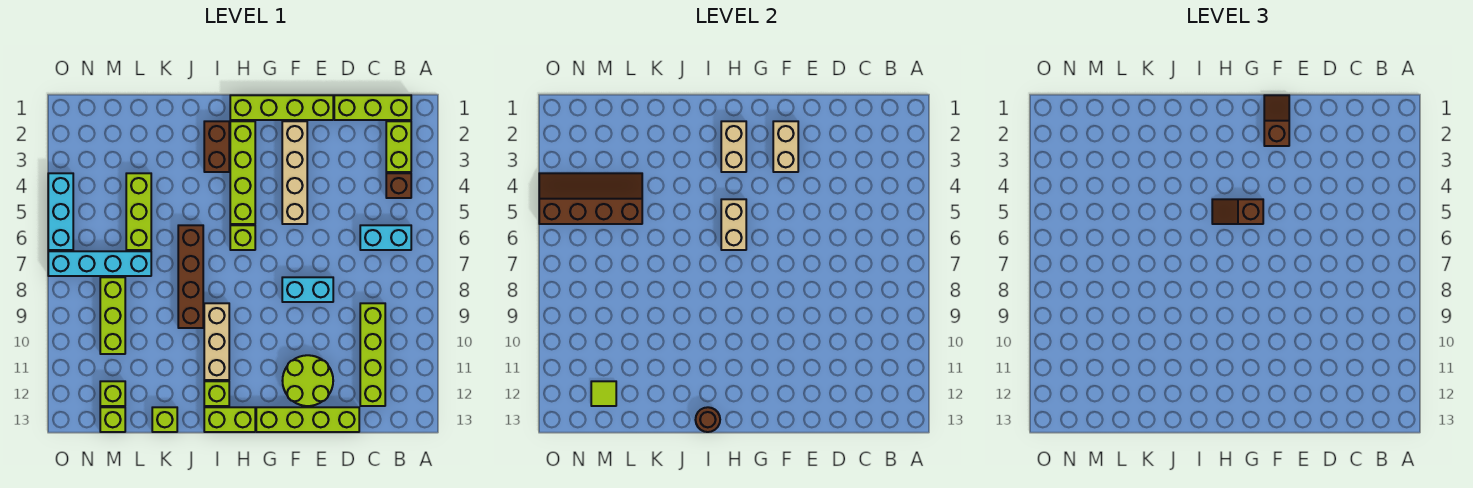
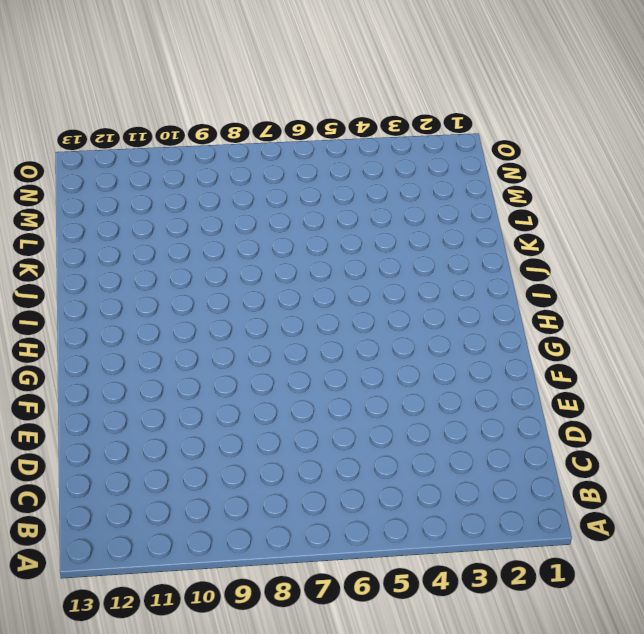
none -> lime brick B1:D1 level 1
none -> lime brick B2:B3 level 1
none -> brown brick B4 level 1
none -> cyan brick B6:C6 level 1

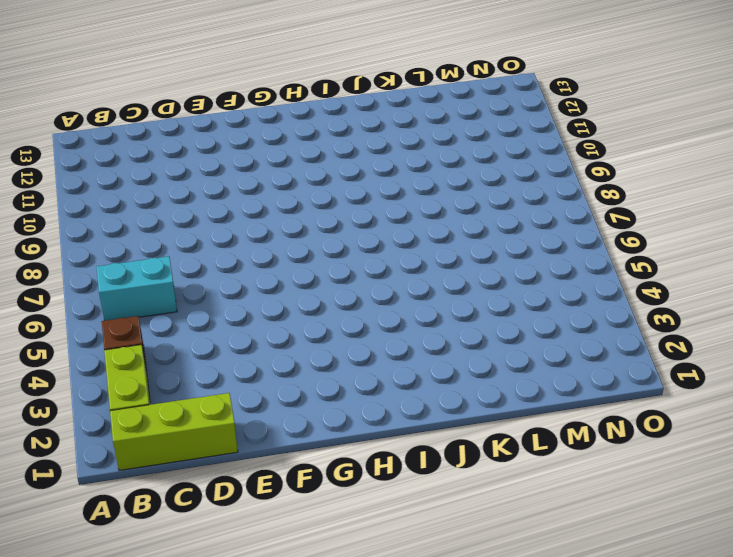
none -> lime brick C9:C12 level 1
none -> lime brick D13:G13 level 1
none -> lime brick E1:H1 level 1
none -> cyan brick E8:F8 level 1

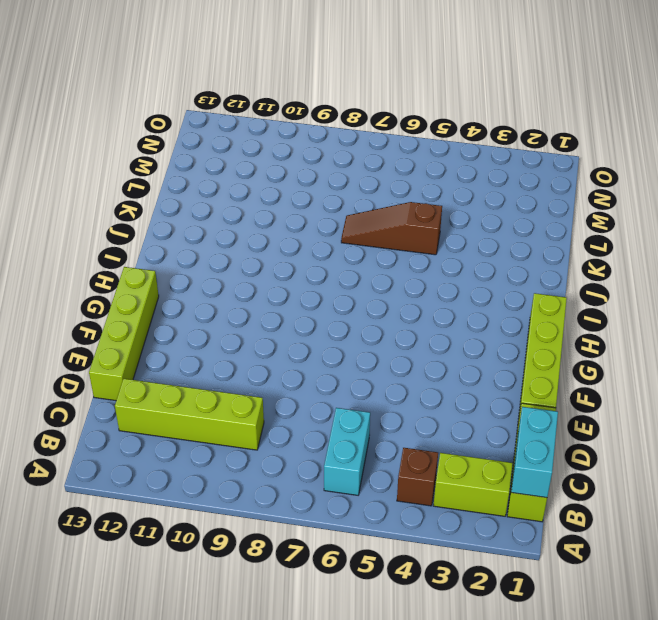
cyan brick B1:C1 level 2 -> cyan brick E8:F8 level 1
brown slope K5:K7 level 1 top 5 -> none
none -> lime round brick E11:F12 level 1
none -> tan brick F2:F5 level 1
none -> lime brick H2:H5 level 1
none -> lime brick H6 level 1

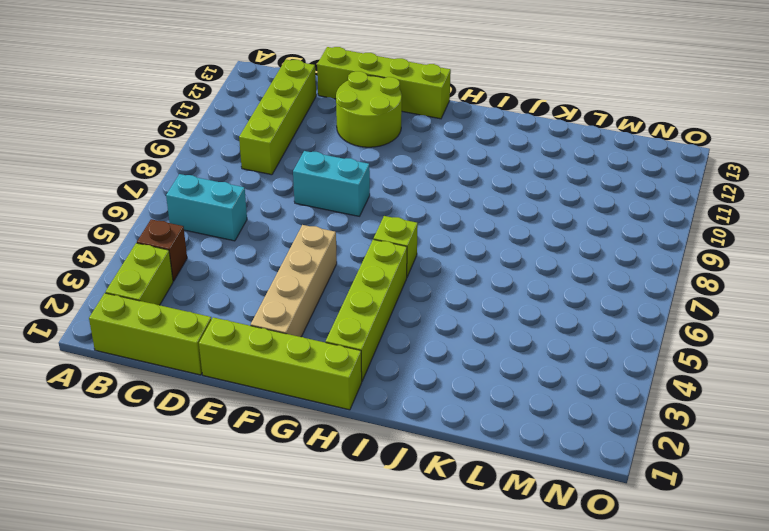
none -> lime brick H13:I13 level 1
none -> brown brick I2:I3 level 1
none -> tan brick I9:I11 level 1
none -> lime brick I12 level 1

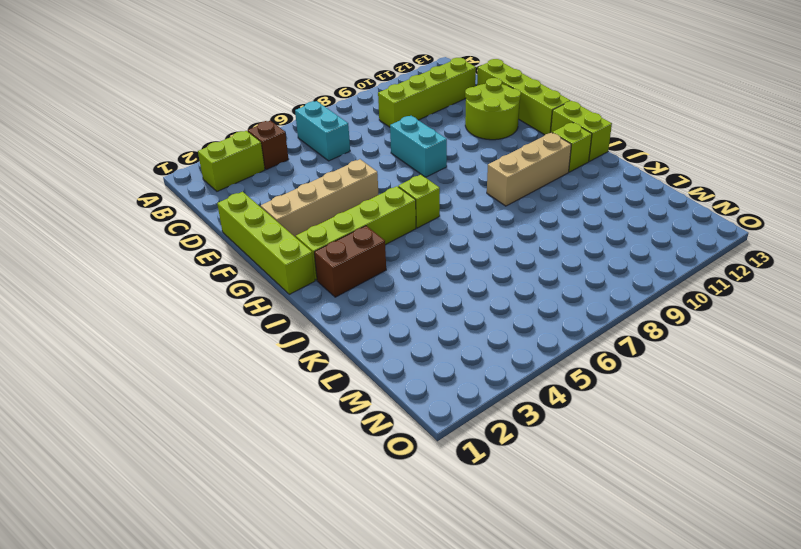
none -> lime brick B1:D1 level 1
none -> brown brick J6:J9 level 1
none -> lime brick K13 level 1
none -> lime brick L4:L6 level 1

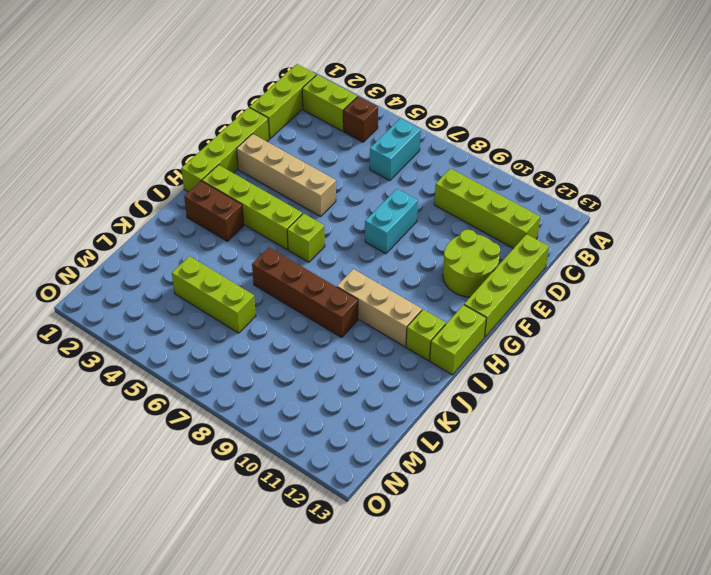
none -> lime brick K13 level 1
none -> cyan brick L7:O7 level 1
none -> lime brick M8:M10 level 1
none -> lime brick M12 level 1

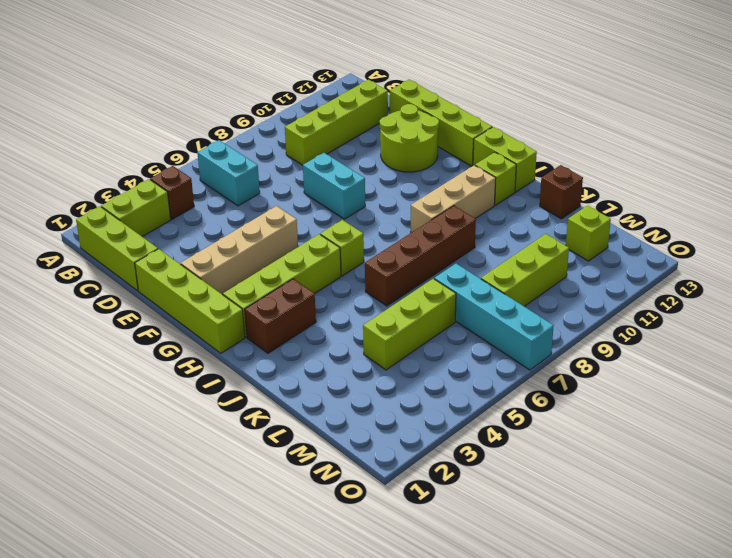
brown brick K13 level 1 -> lime brick K13 level 1
none -> lime brick M13 level 1
none -> cyan brick O4:O6 level 1
none -> tan brick F2:F3 level 2
none -> tan brick H2:H3 level 2

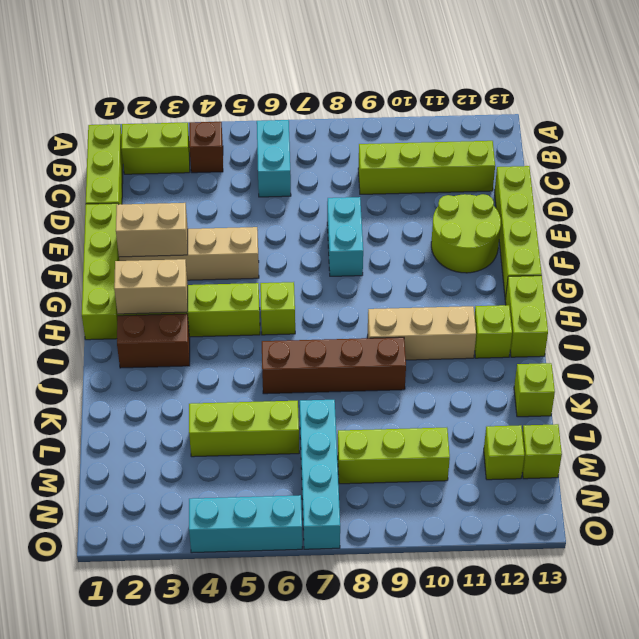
none -> tan brick H5:H6 level 2
none -> brown round brick I13 level 2
none -> brown slope L4:O5 level 2 top 5
none -> lime tile M12 level 2

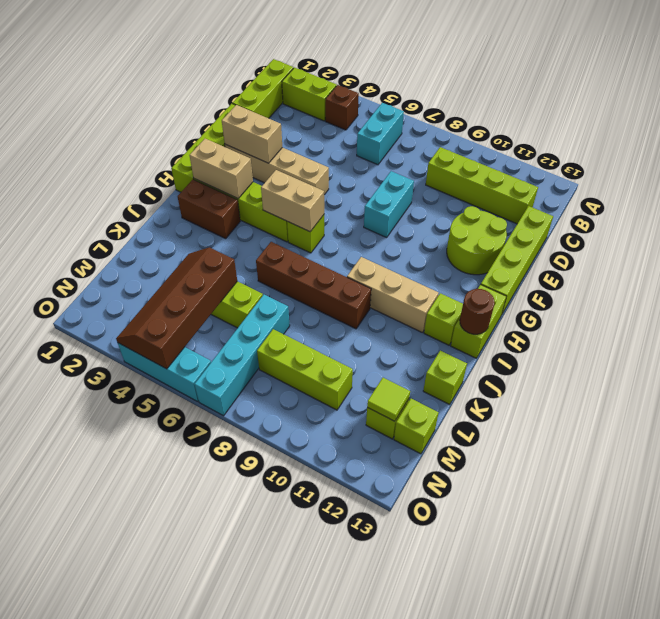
none -> brown slope F1:F2 level 3 top 2
none -> brown slope G5:H5 level 3 top G

